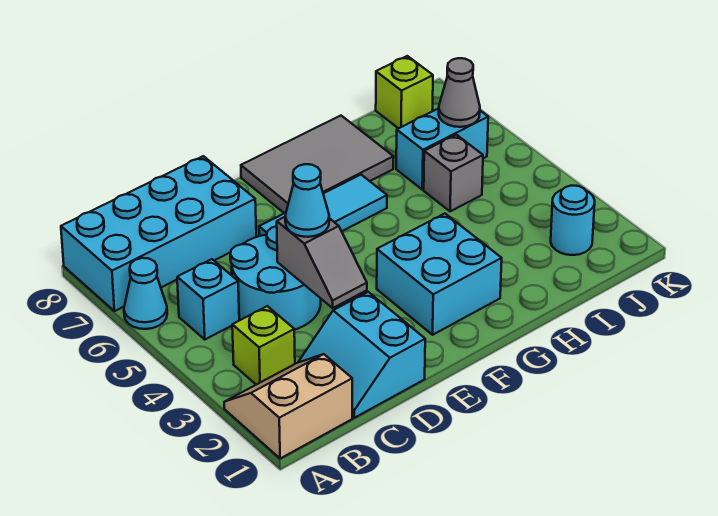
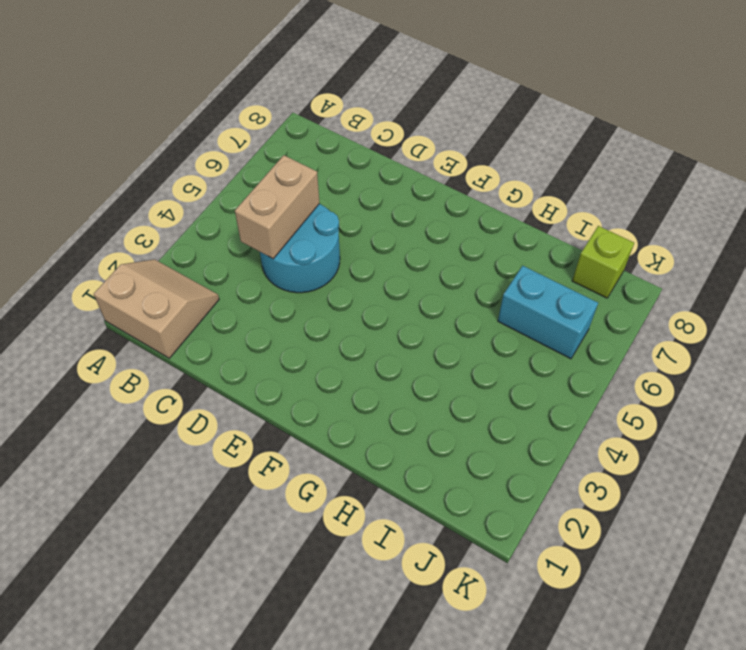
tan brick C4:C5 level 2 -> none
none -> cyan cone A6 level 1
none -> cyan brick A7:D8 level 1
none -> lime brick B3 level 1

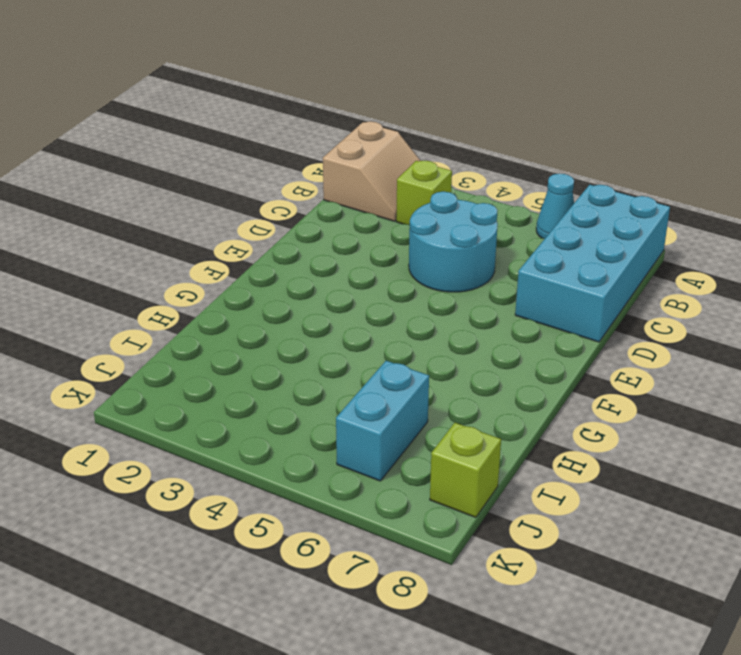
none -> cyan brick B5 level 1
none -> cyan slope C1:D2 level 1 top D
none -> cyan tile E6:G6 level 1

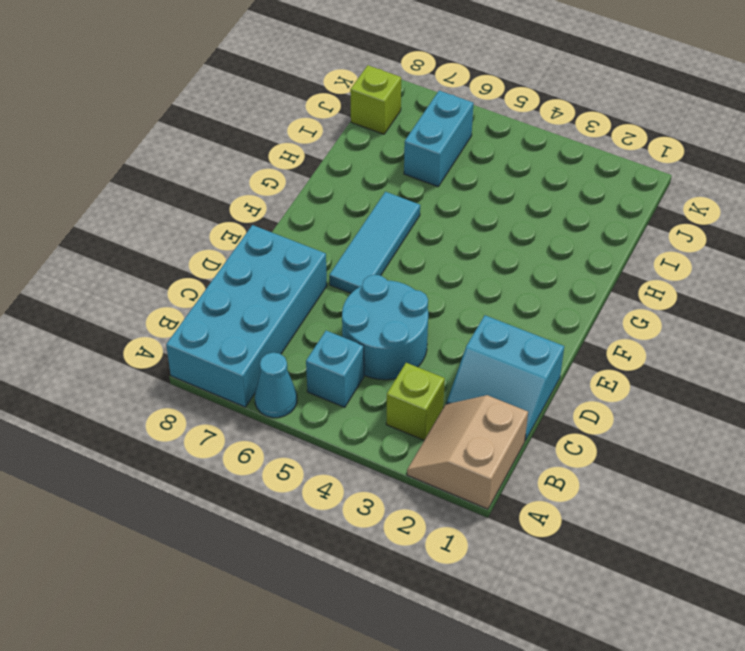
none -> cyan brick F2:G3 level 1
none -> grey tile F7:H8 level 1
none -> grey brick I5 level 1

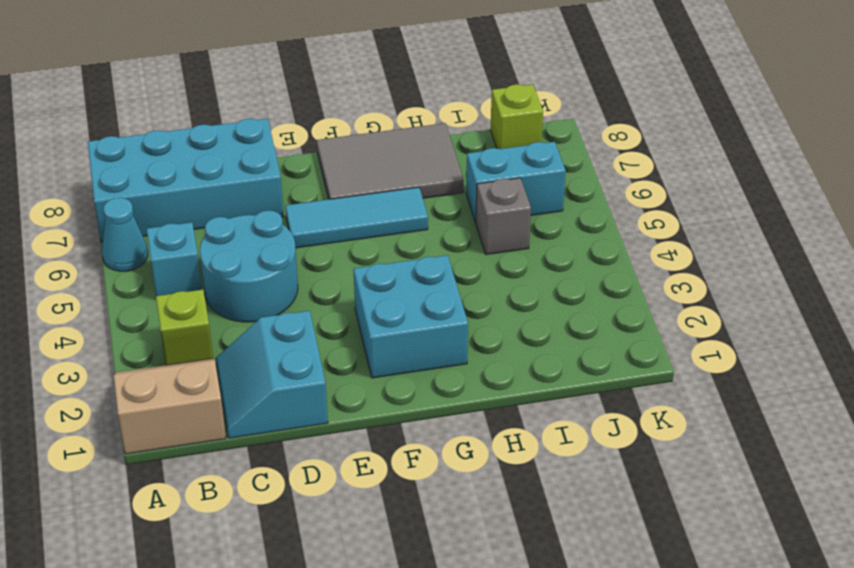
none -> cyan round brick J2 level 1
none -> grey slope D3:D4 level 2 top 4
none -> grey cone J6 level 2

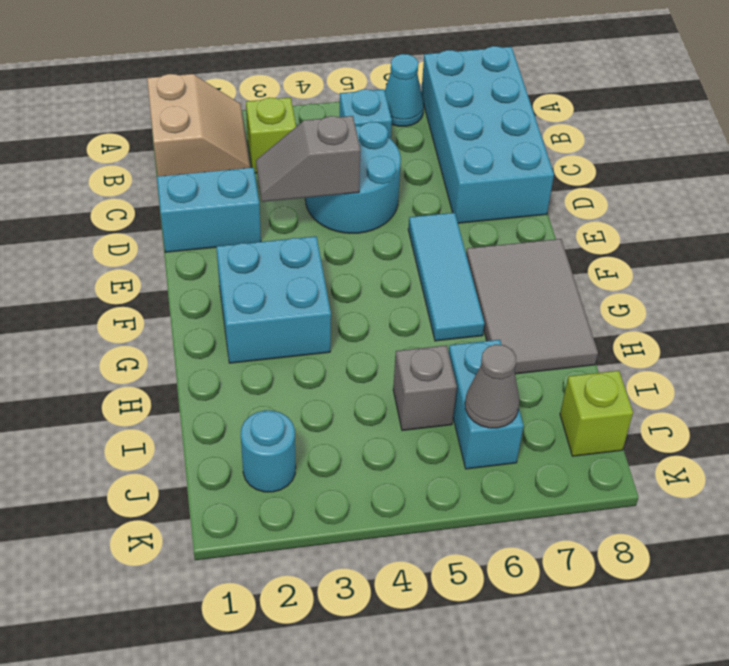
none -> cyan cone D4 level 3

